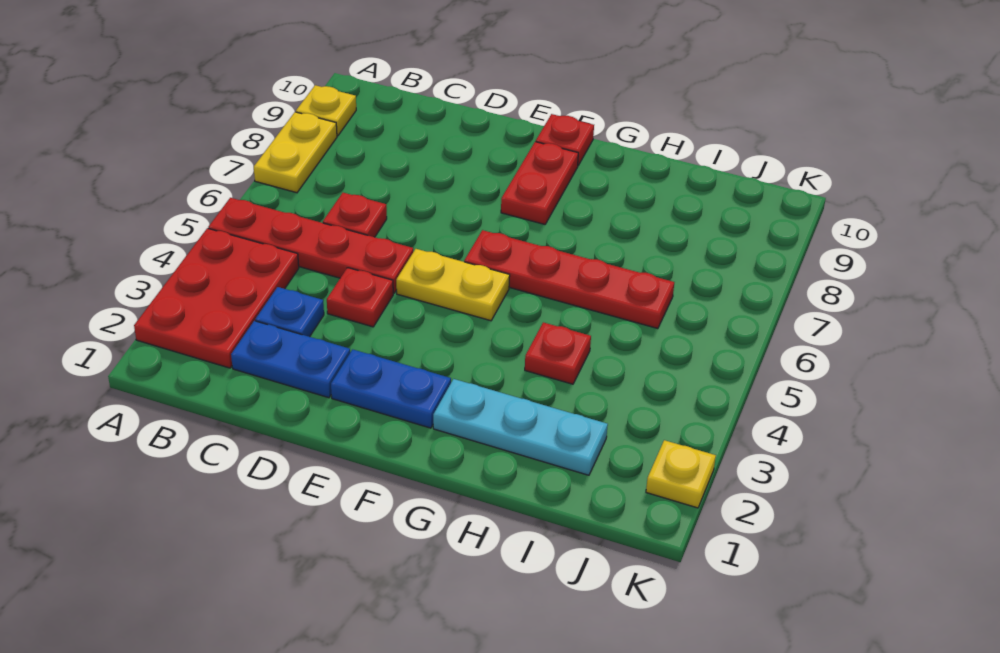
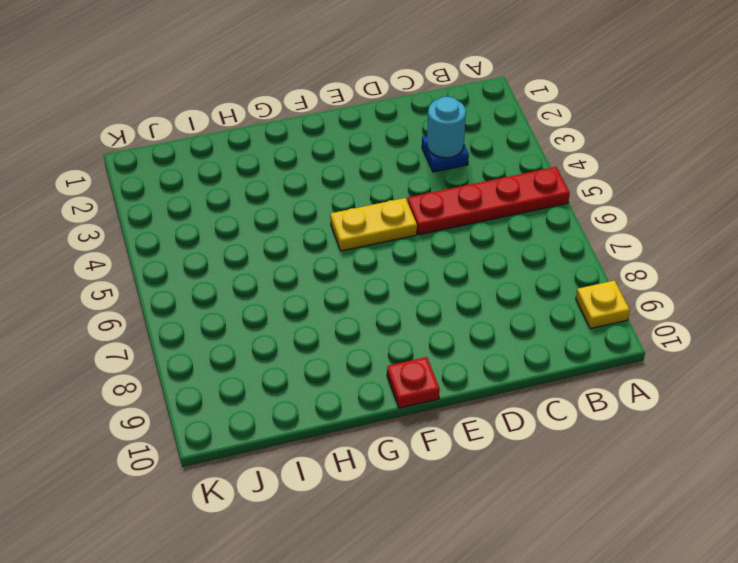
cyan round brick C3 level 2 -> none
none -> red plate A2:B4 level 1
none -> yellow plate A7:A8 level 1
none -> blue plate C2:D2 level 1

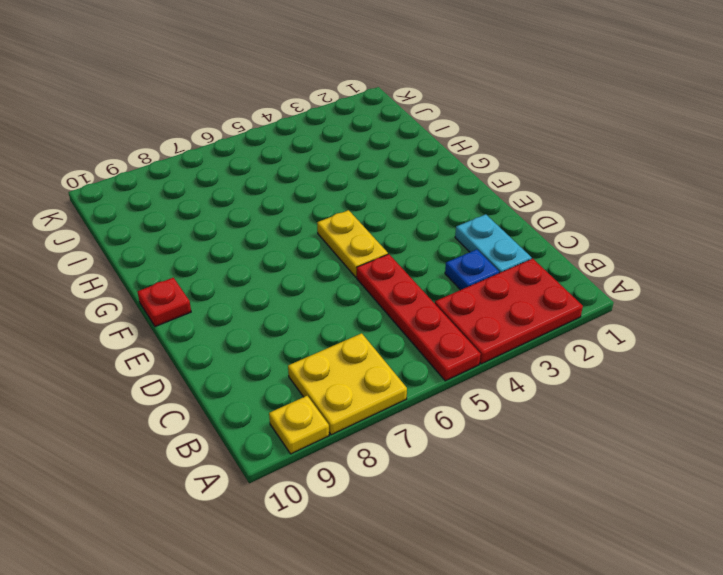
yellow plate A7:B8 level 1 -> yellow plate A7:A8 level 1
cyan plate C2:D2 level 1 -> blue plate C2:D2 level 1
none -> red plate C6 level 1
none -> red plate D4 level 1
none -> blue plate E2:F2 level 1

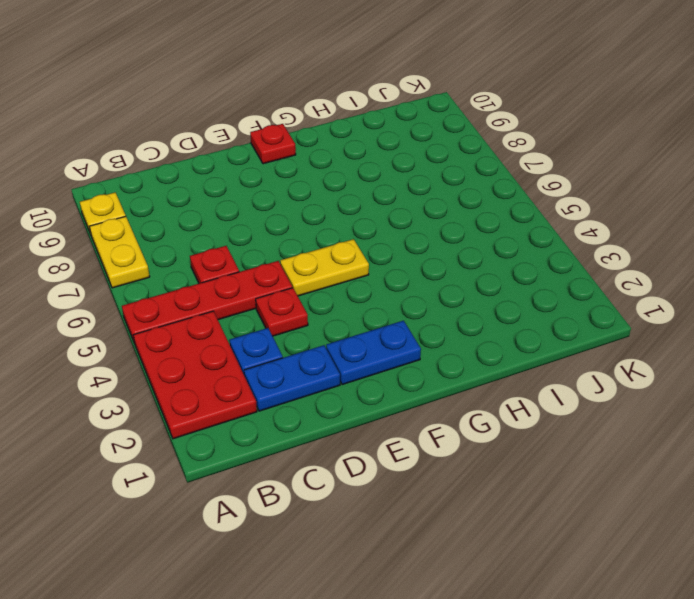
none -> red plate F6:I6 level 1
none -> red plate F8:F9 level 1
none -> cyan plate G2:I2 level 1

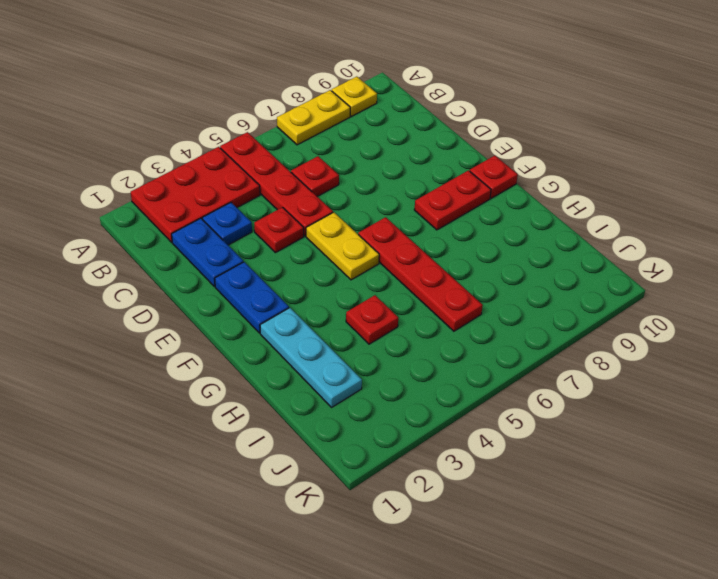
none -> yellow plate K2 level 1

